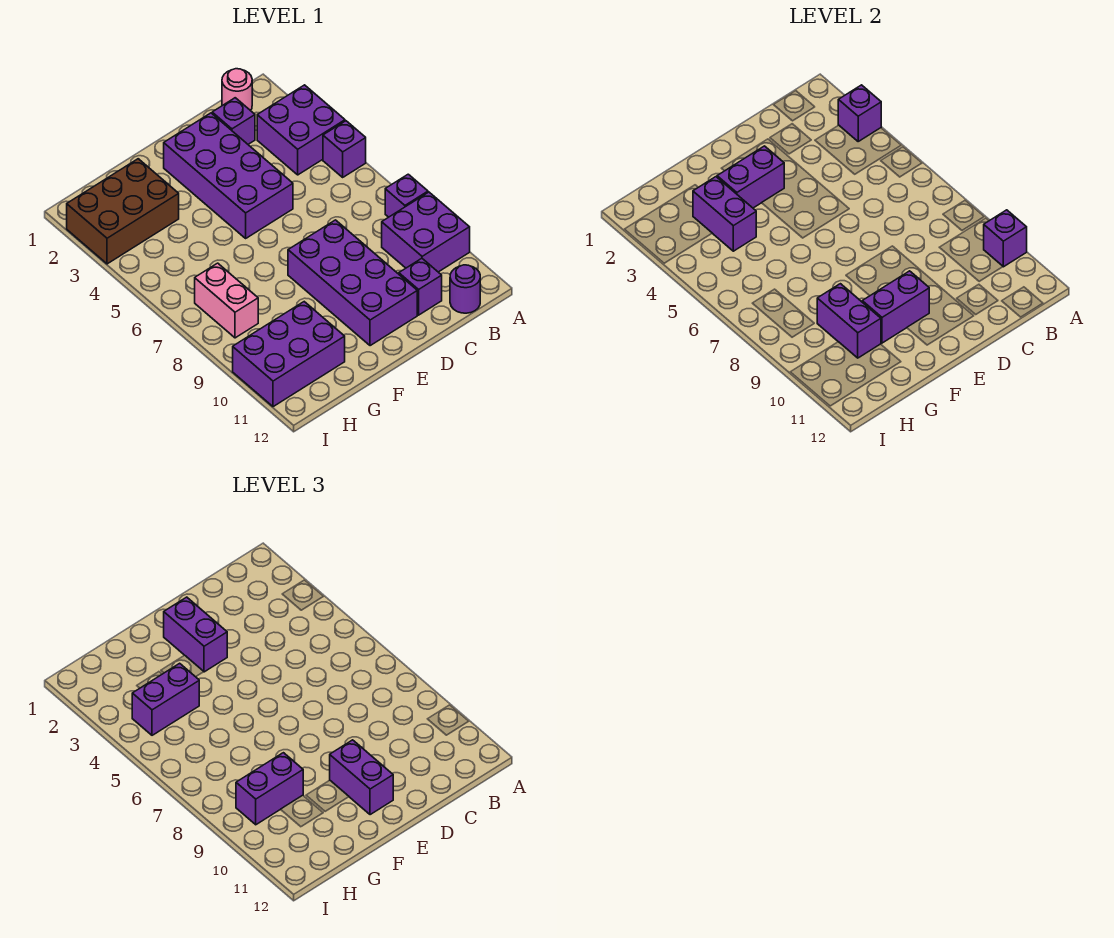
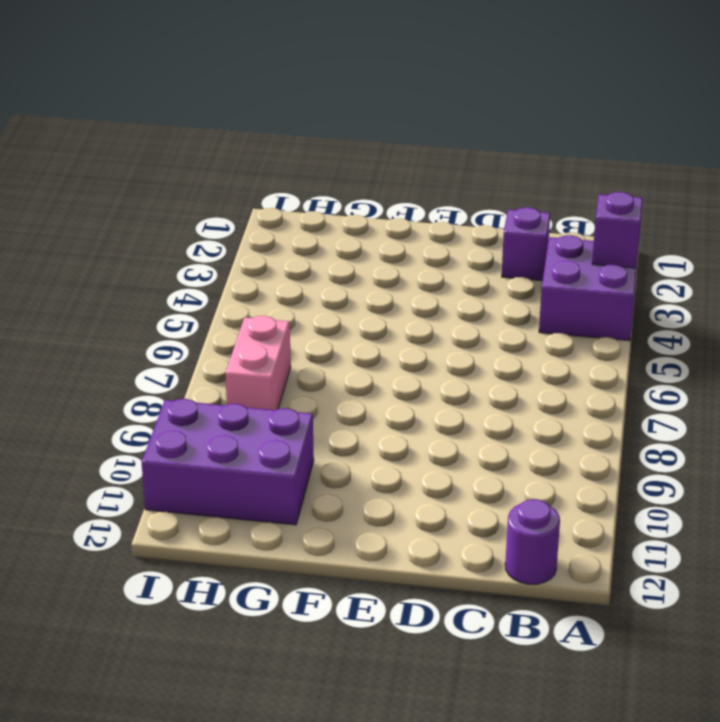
none -> purple brick A5 level 1
none -> purple brick A8 level 1
none -> purple brick A9:B10 level 1

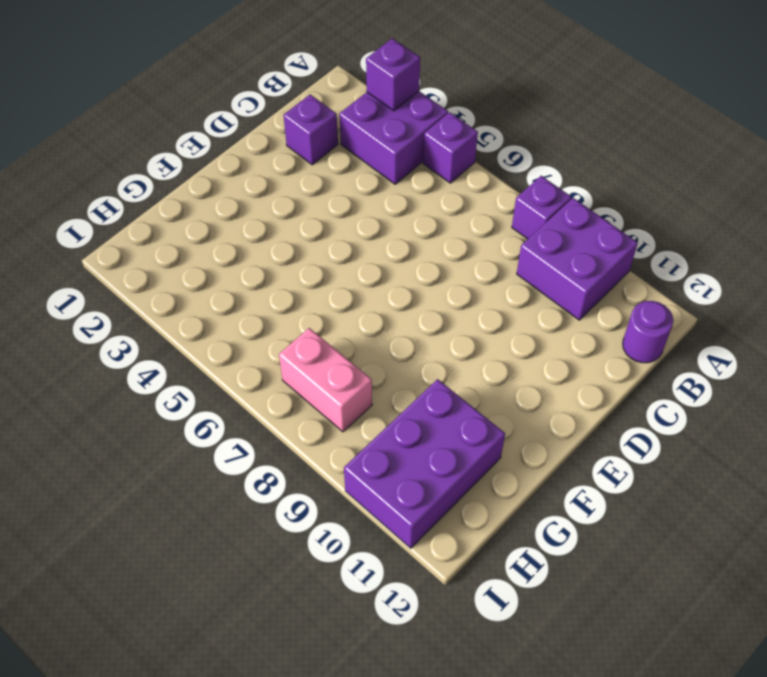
none -> pink round brick B1 level 1
none -> purple brick C11 level 1
none -> purple brick D2:E5 level 1

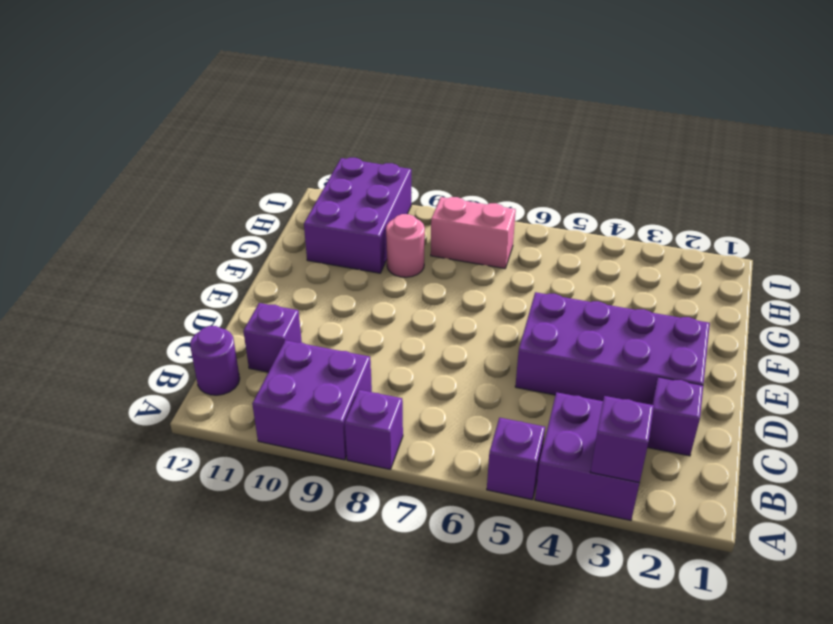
pink round brick G9 level 1 -> pink round brick B1 level 1
none -> purple brick D8:E11 level 1
none -> brown brick G2:I3 level 1
none -> purple brick A10 level 2

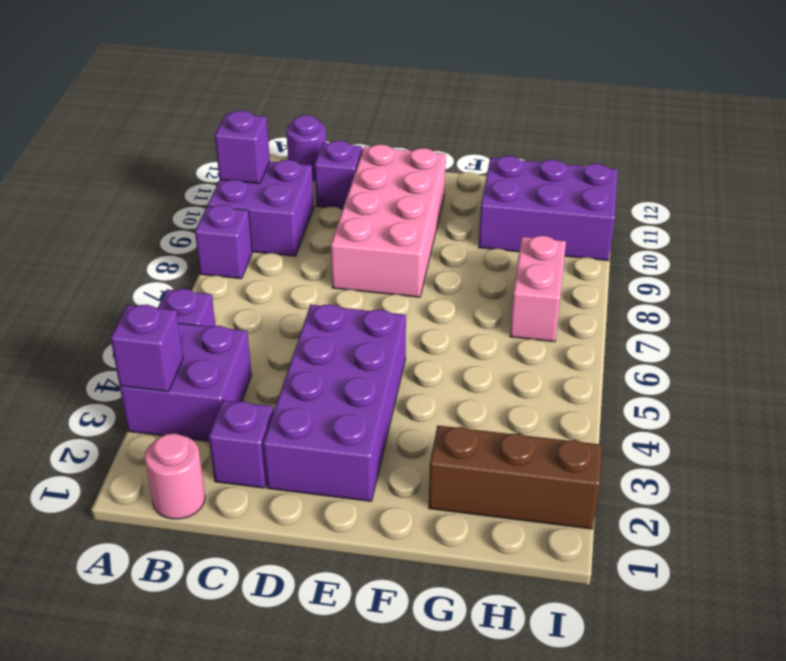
pink brick D8:E11 level 1 -> purple brick D8:E11 level 1
brown brick G2:I2 level 1 -> brown brick G2:I3 level 1
none -> purple brick E3:F3 level 2
none -> purple brick E10:F10 level 2
none -> purple brick G3:G4 level 2

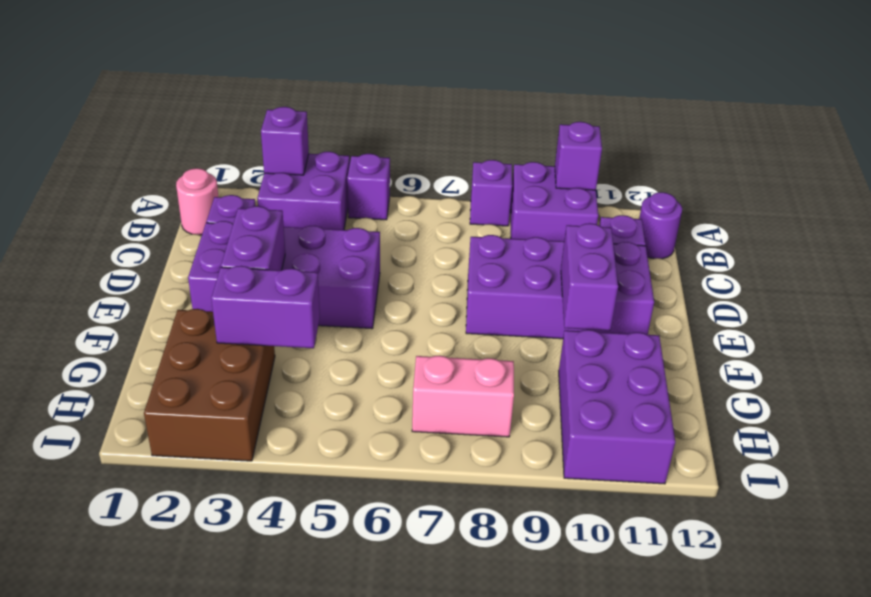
none -> purple brick G9:G10 level 2
none -> purple brick E2:E3 level 3
none -> purple brick E10:E11 level 3

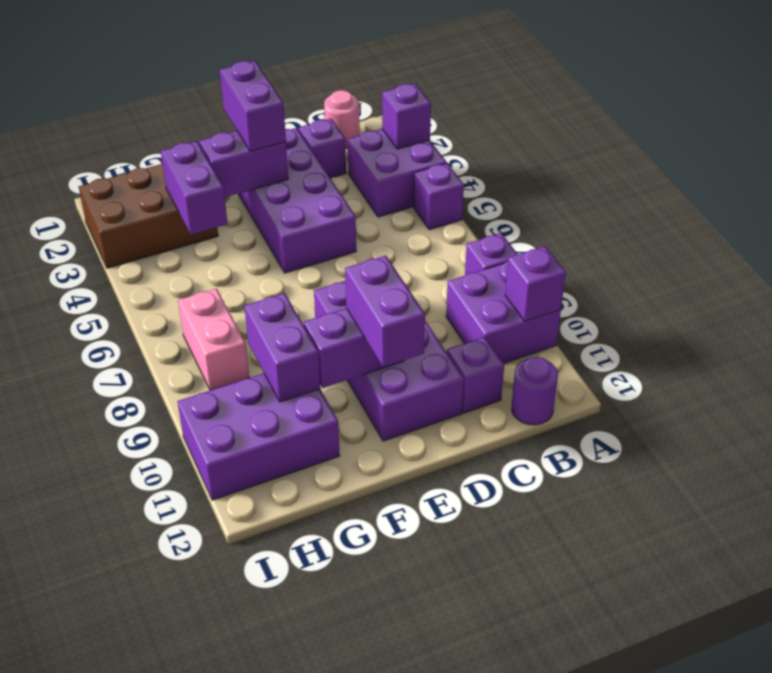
none -> purple brick G4:H4 level 3
none -> purple brick G9:H9 level 3

